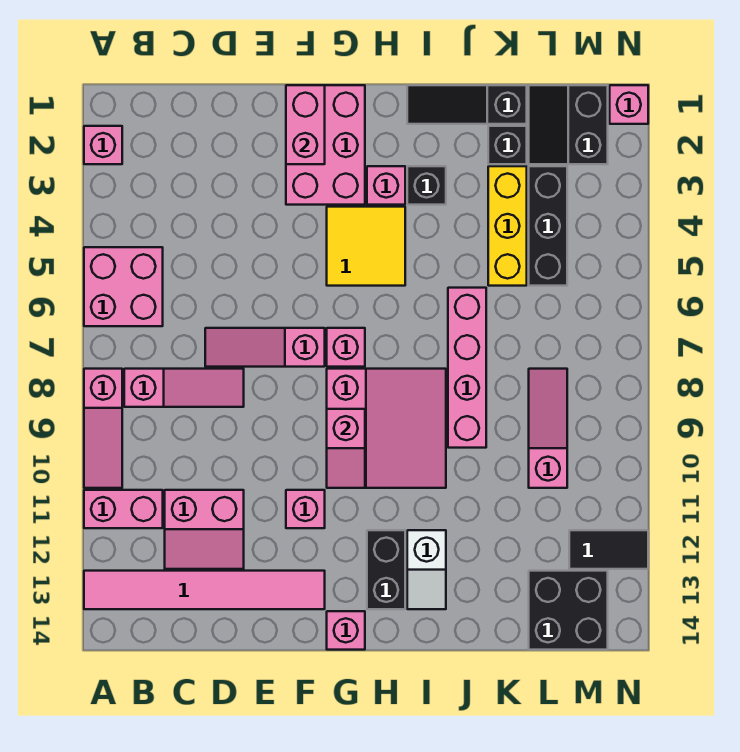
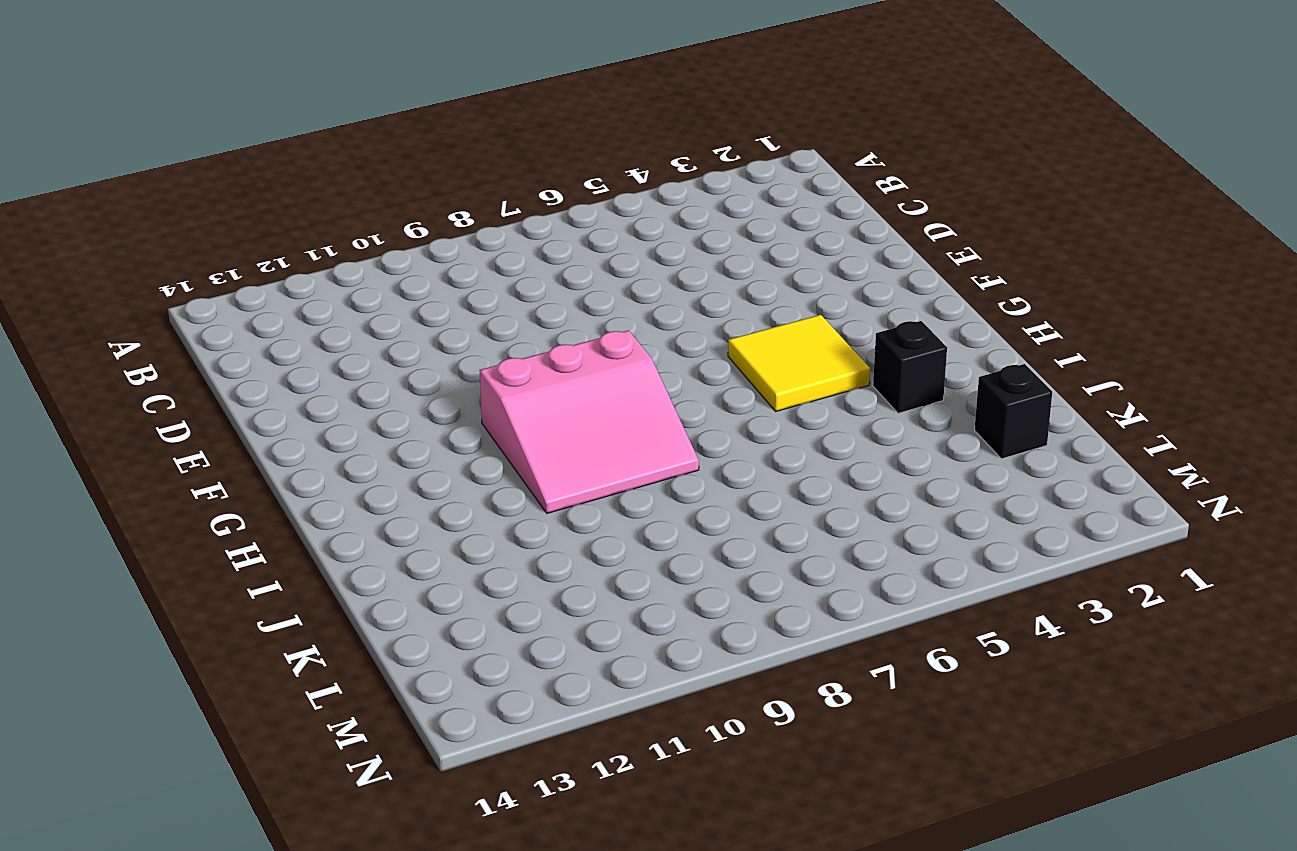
none -> pink brick A2 level 1
none -> pink brick A5:B6 level 1
none -> pink slope A8:A10 level 1 top 8
none -> pink brick A11:B11 level 1

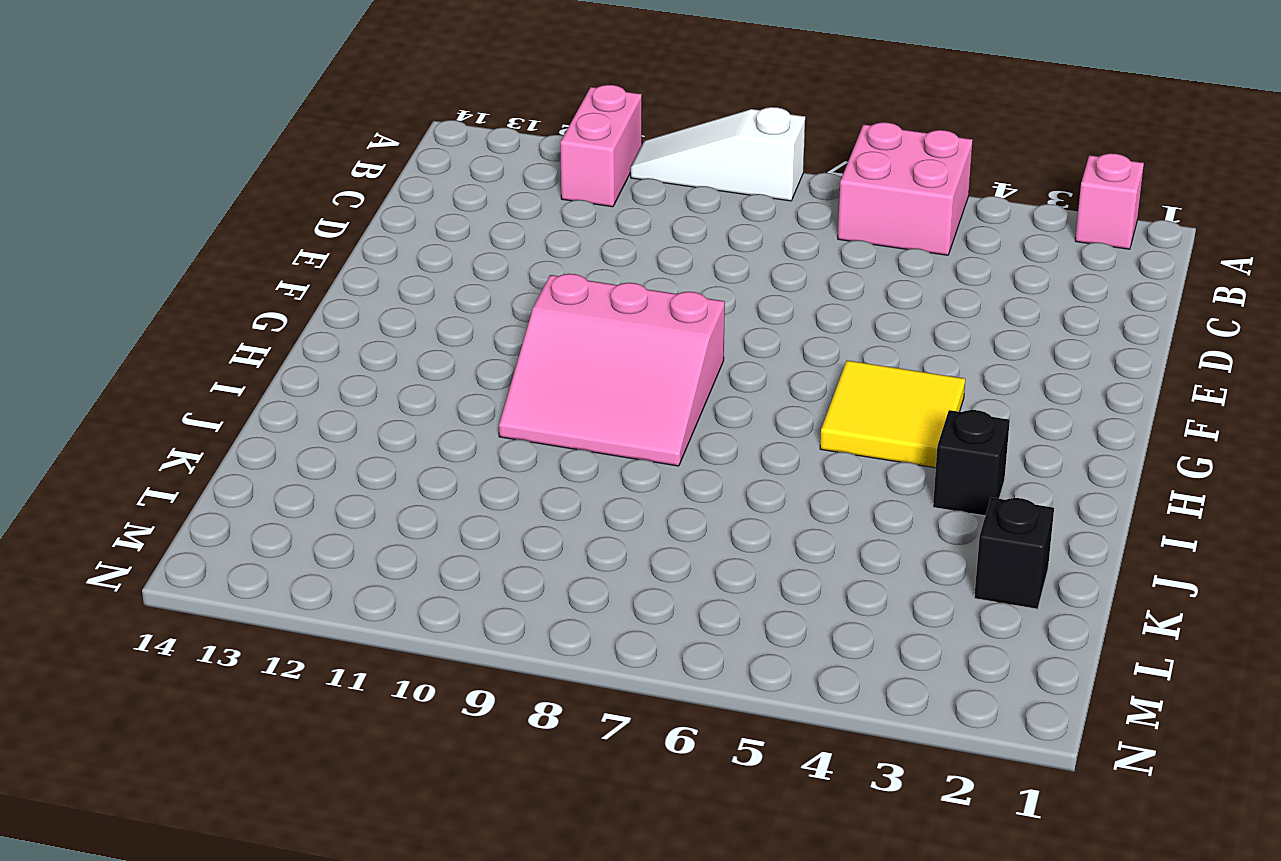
white slope A8:A10 level 1 top 8 -> pink slope A8:A10 level 1 top 8
none -> pink tile A13:F13 level 1
none -> pink slope B8:D8 level 1 top B
none -> pink slope C11:D12 level 1 top 11
none -> pink slope D7:F7 level 1 top F

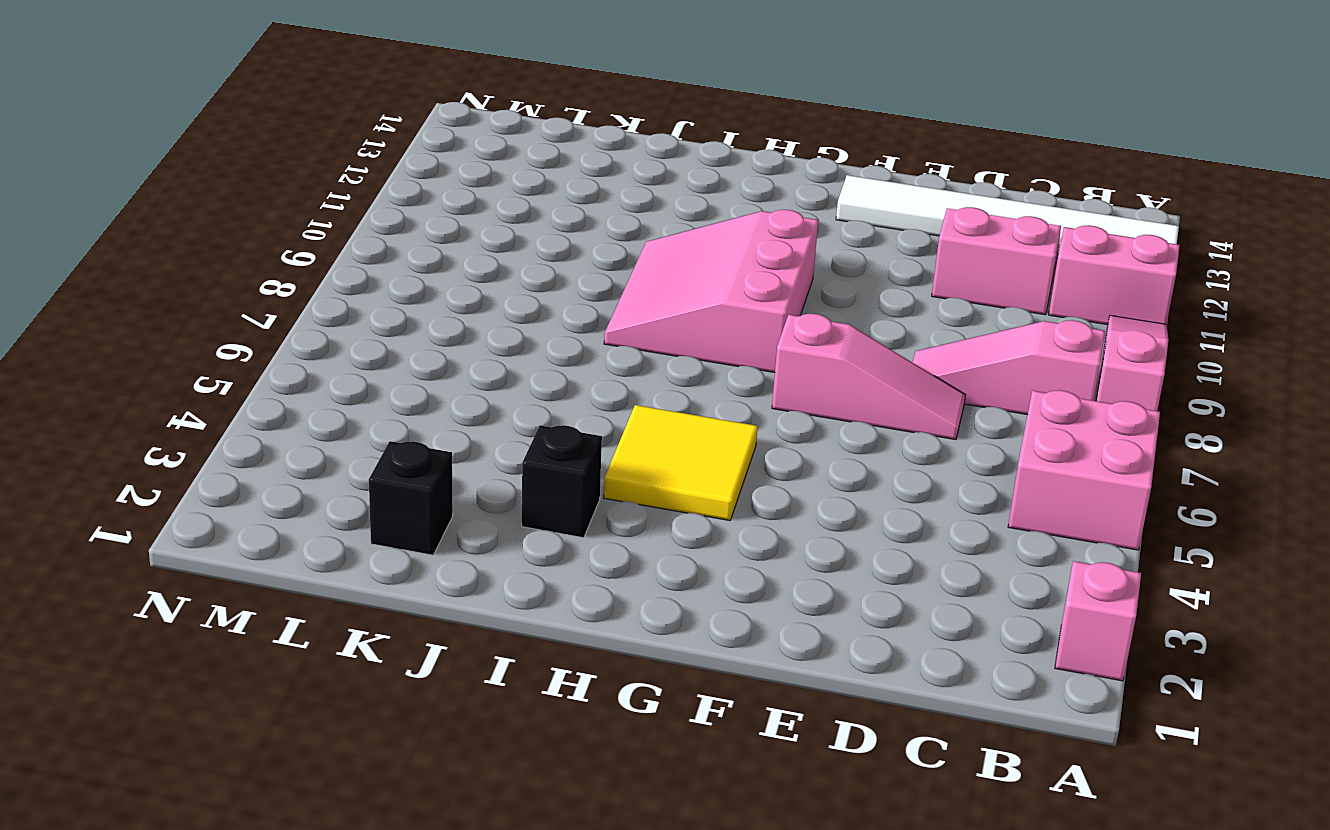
white tile A13:F13 level 1 -> pink tile A13:F13 level 1
none -> pink brick F1:G3 level 1
none -> pink brick F11 level 1
none -> pink brick G7 level 1
none -> pink brick G14 level 1

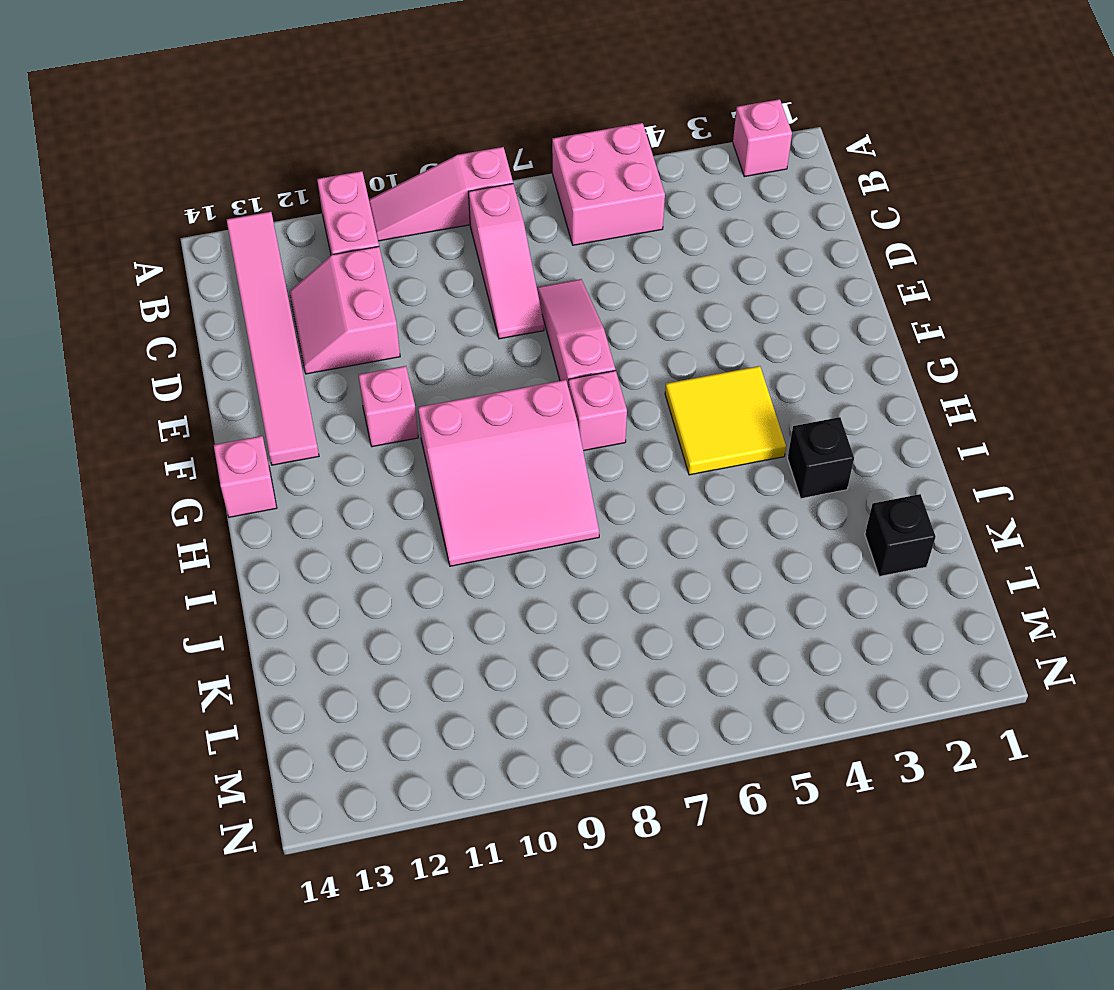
none -> pink brick F1:G3 level 1
none -> pink brick H3 level 1
none -> black brick H12:H13 level 1
none -> black slope I1:K1 level 1 top K

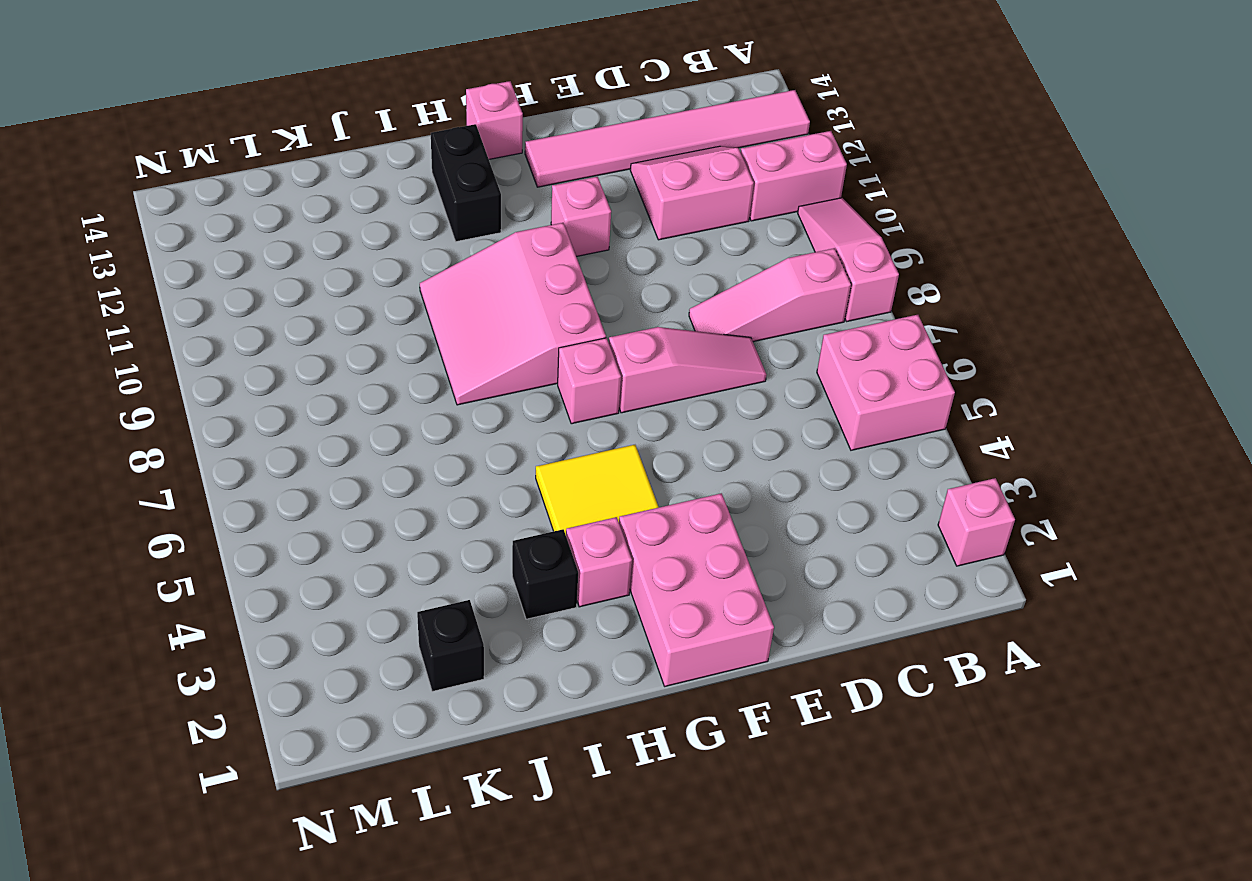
none -> black slope I1:K1 level 1 top K
none -> white slope I12:I13 level 1 top 12
none -> pink brick J6:J9 level 1
none -> yellow brick K3:K5 level 1

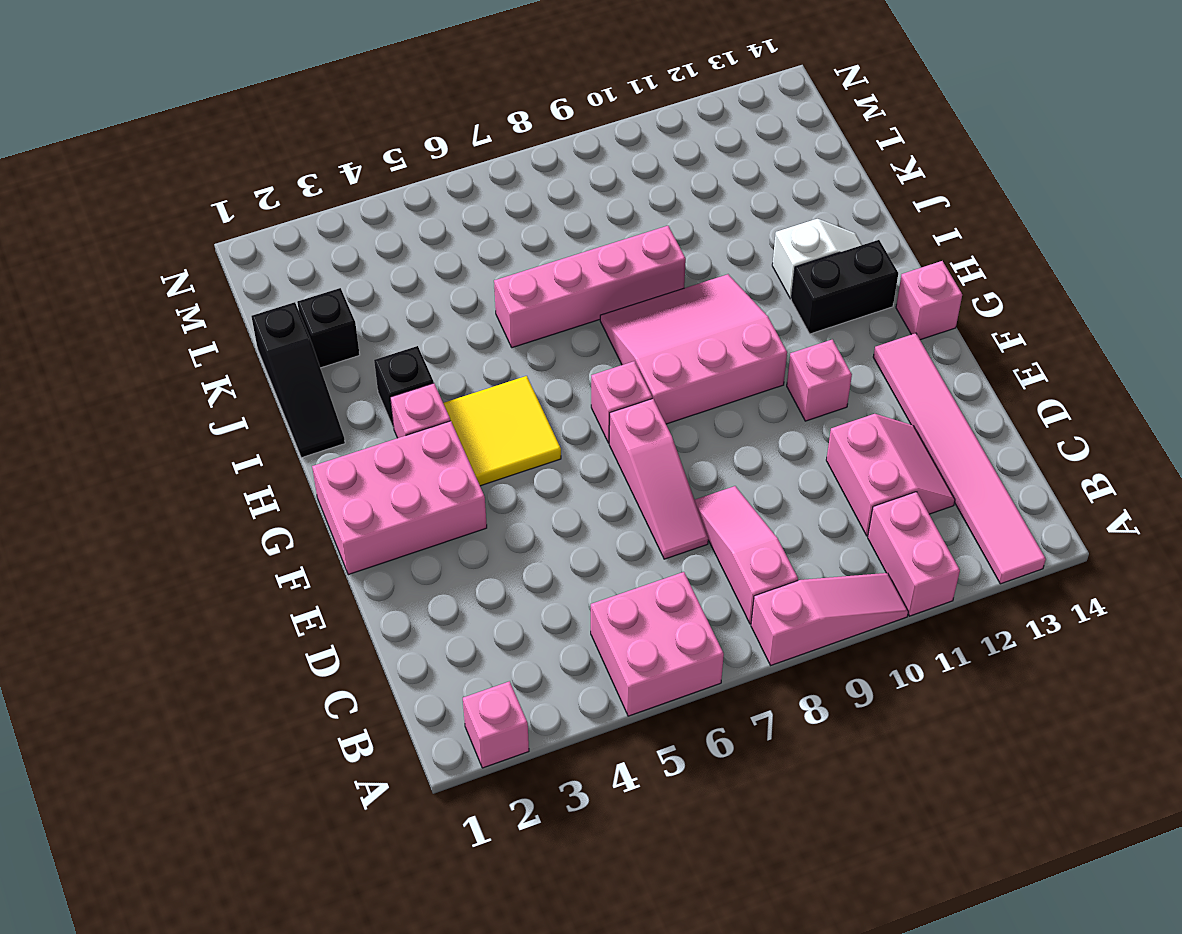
none -> yellow brick K3:K5 level 1
none -> black slope L1:M2 level 1 top M
none -> black brick L3:L5 level 1
none -> pink slope L8:L10 level 1 top 10

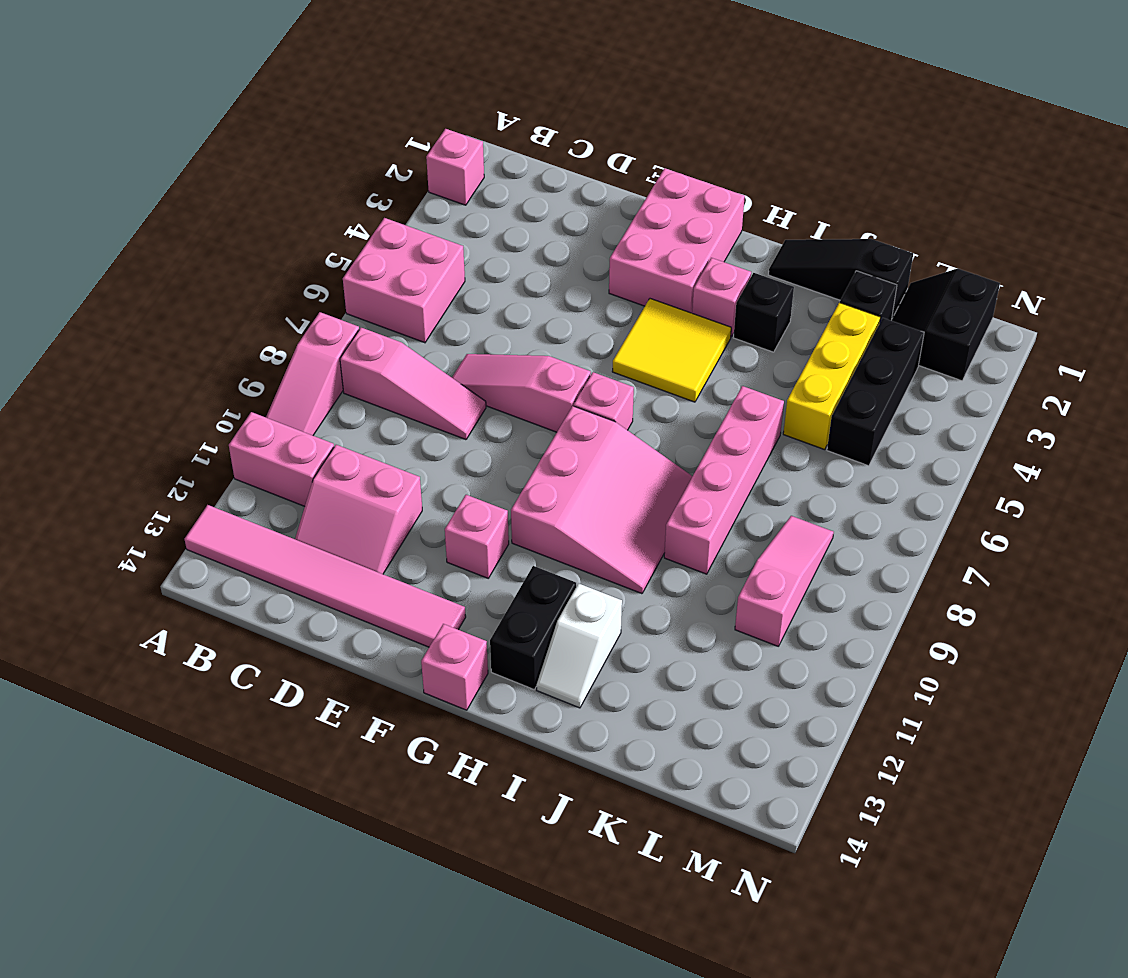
none -> black brick L13:M14 level 1
none -> black tile M12:N12 level 1
none -> pink brick N1 level 1
none -> pink brick F1:F2 level 2

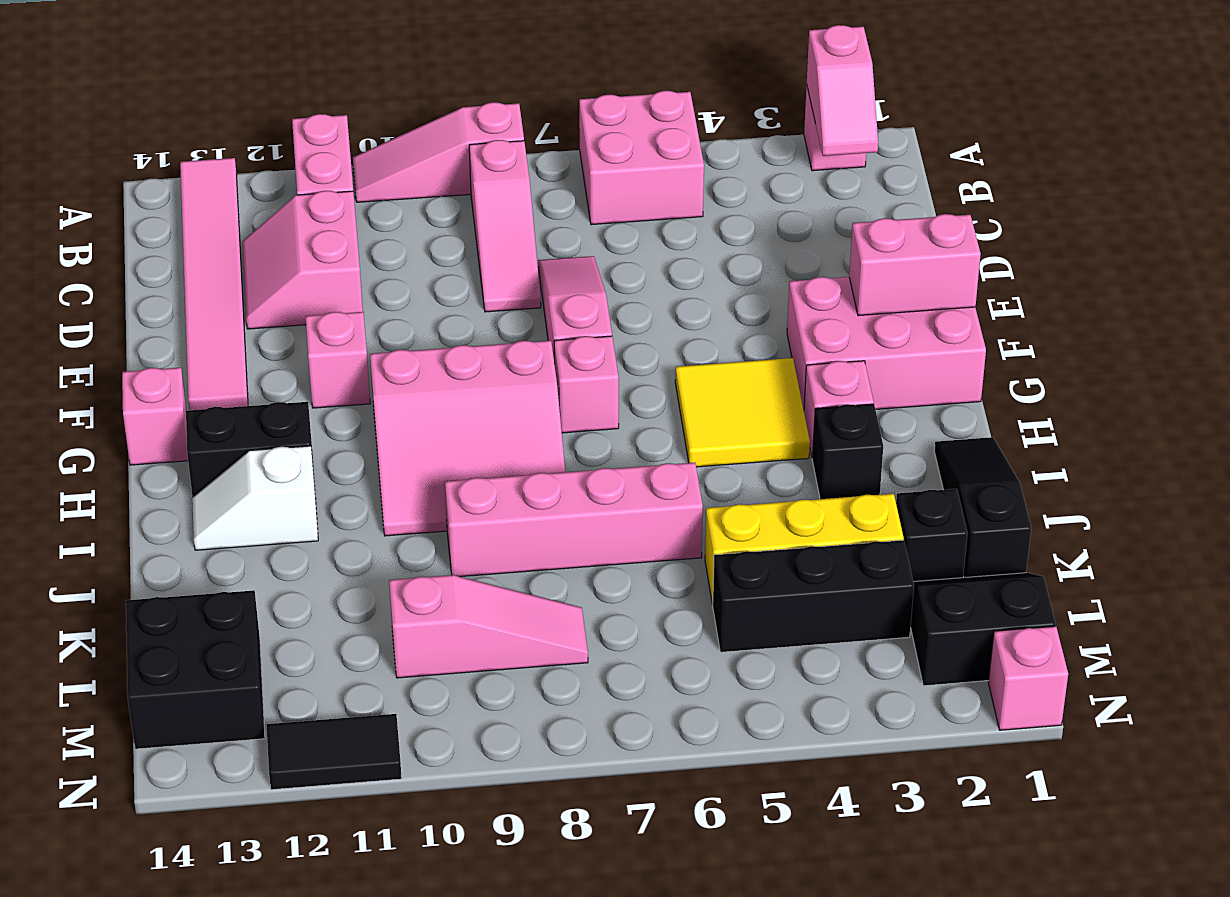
pink slope A2:B2 level 2 top A -> pink slope G9:G10 level 2 top 9
black tile N11:N12 level 1 -> black tile M12:N12 level 1

